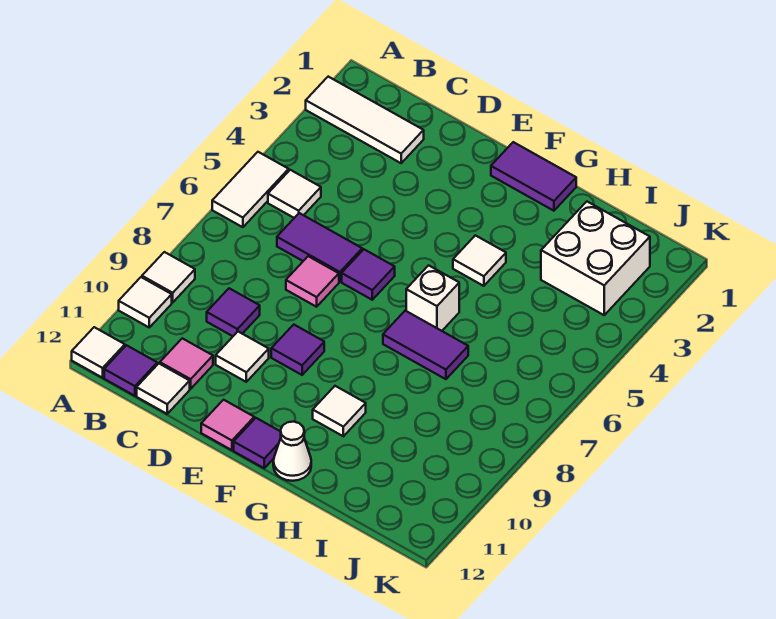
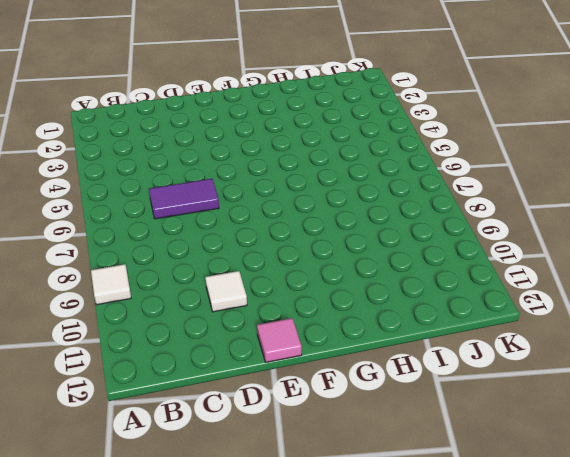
none -> white tile A2:C2 level 1
none -> white tile A5:A6 level 1
none -> white tile A10 level 1

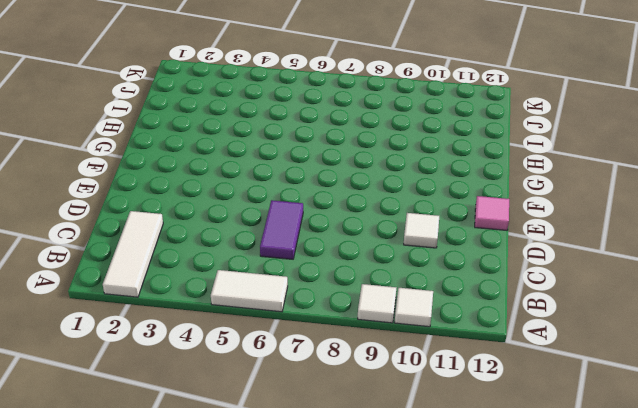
none -> white tile A12 level 1
none -> white tile B5 level 1
none -> purple tile B12 level 1

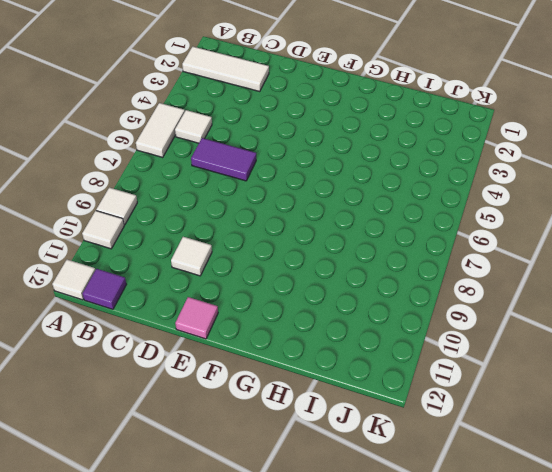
none -> purple tile C9 level 1
none -> pink tile C11 level 1
none -> white tile C12 level 1

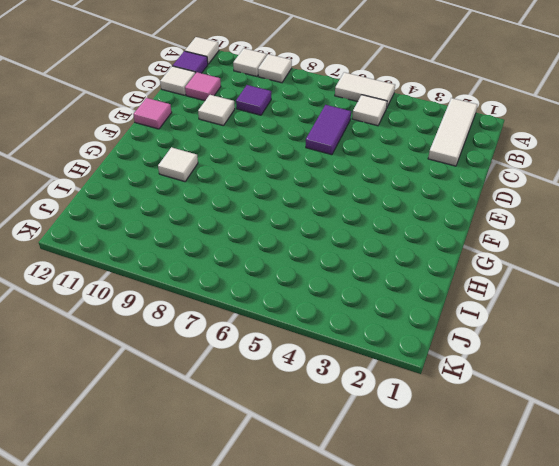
none -> pink tile D7 level 1
none -> purple tile E6 level 1
none -> purple tile E9 level 1

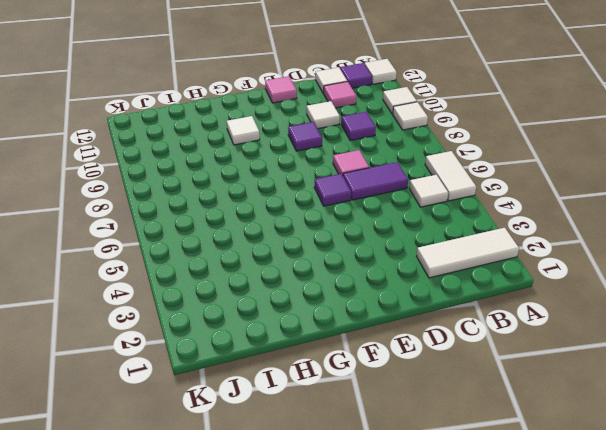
none -> purple tile F1:G1 level 1
none -> purple tile F12 level 1
none -> white tile G4 level 1

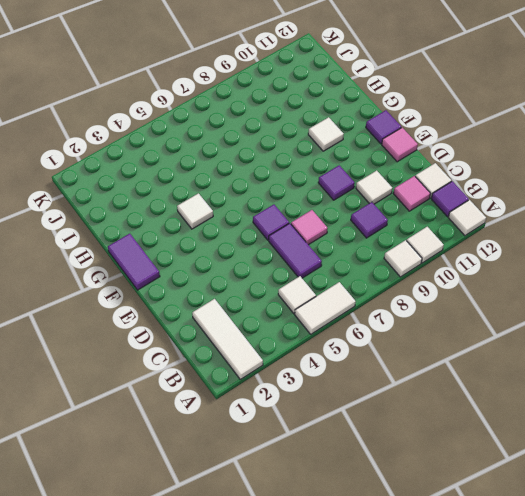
none -> white brick G6 level 1
none -> purple tile G7:H7 level 1
none -> white cone G12 level 1

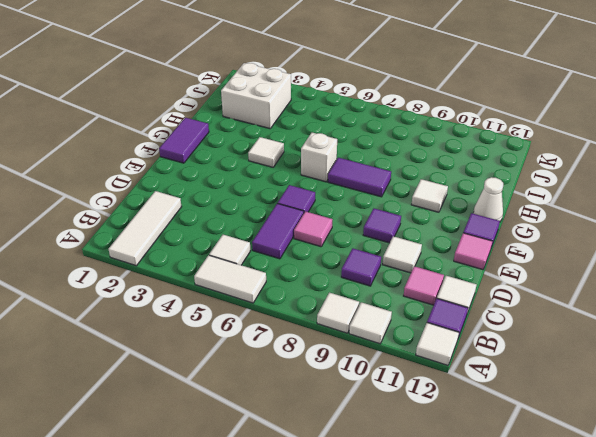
purple tile G7:G8 level 1 -> purple tile G7:H7 level 1

